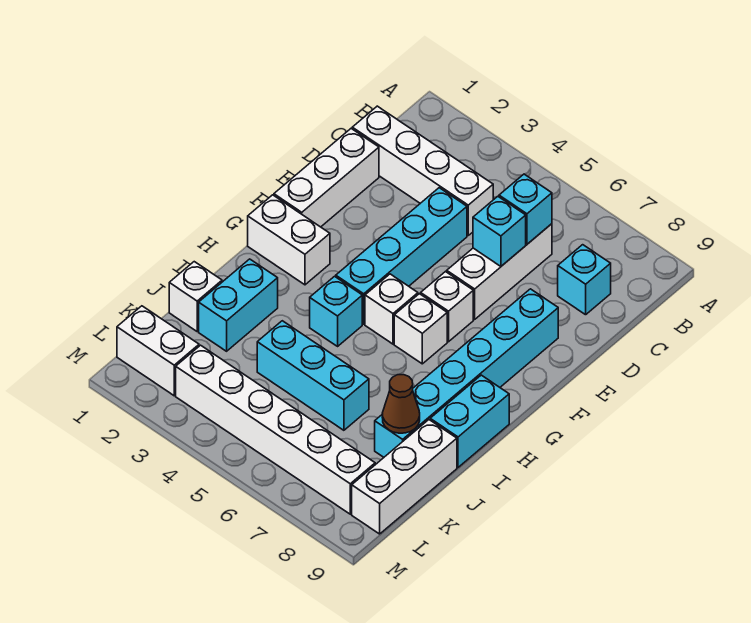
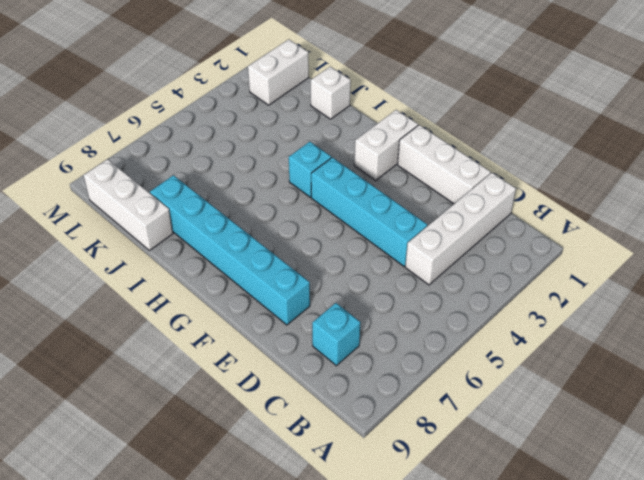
none -> white brick C6:E6 level 1
none -> white brick F6 level 1
none -> white brick G5 level 1

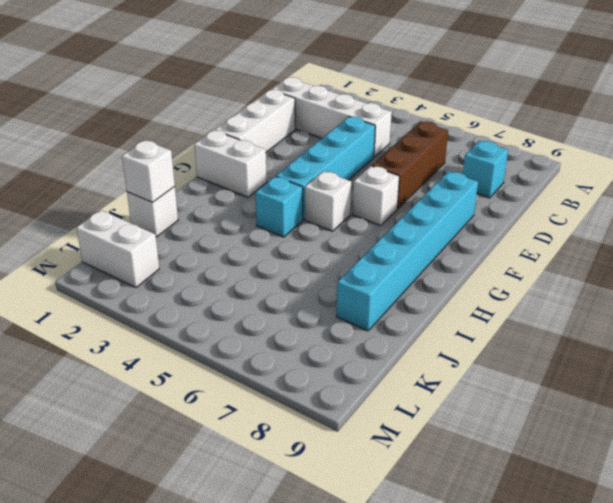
brown brick C6:E6 level 1 -> white brick C6:E6 level 1
white brick J1 level 2 -> white brick G6 level 1
none -> cyan brick H9:I9 level 1
none -> cyan brick I2:J2 level 1
none -> cyan brick J4:J6 level 1

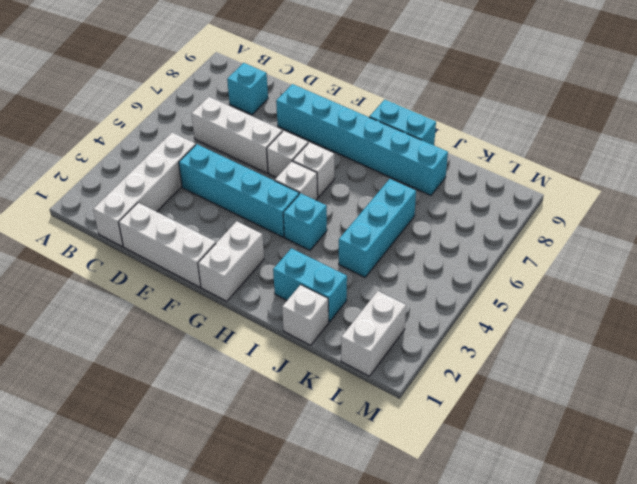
none -> white brick J9:L9 level 1
none -> white brick L3:L8 level 1
none -> cyan brick C6 level 2

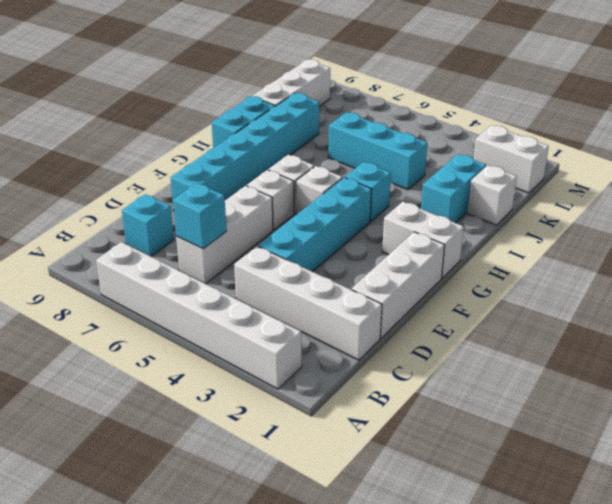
white brick A2:A7 level 1 -> white brick L3:L8 level 1
none -> cyan brick D6 level 2
none -> brown cone J8 level 2

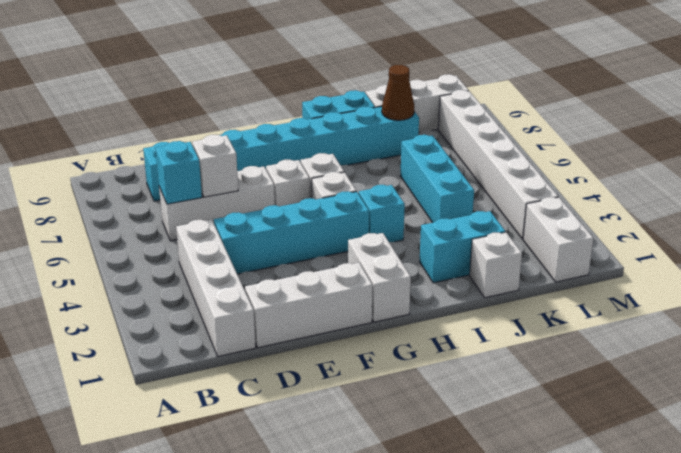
white brick D6 level 2 -> cyan brick D6 level 2

